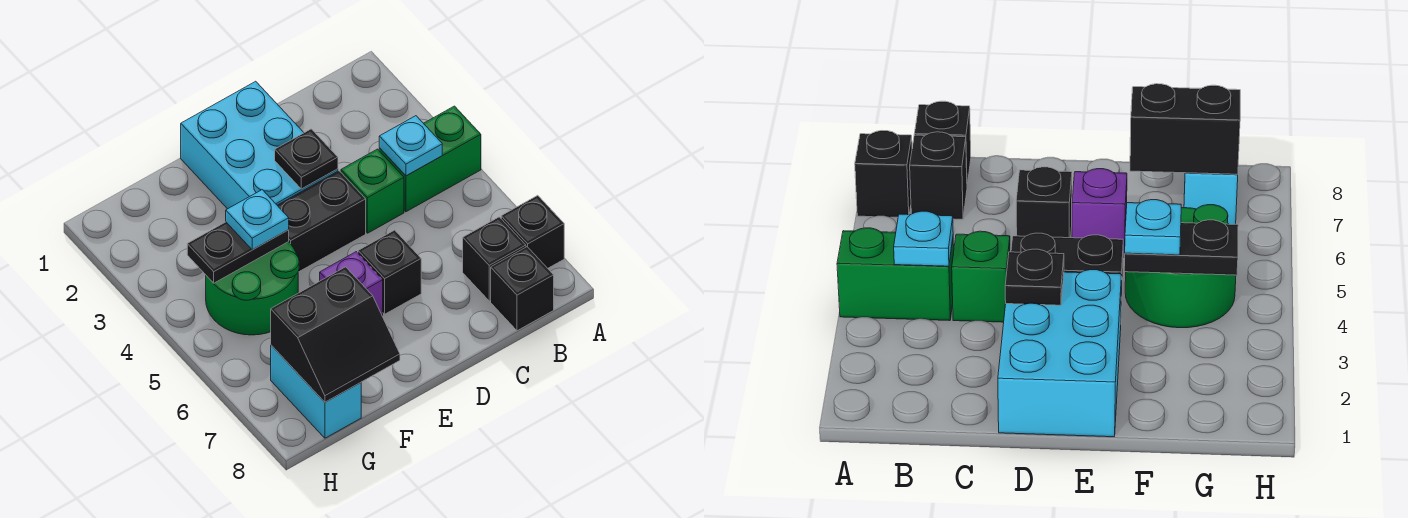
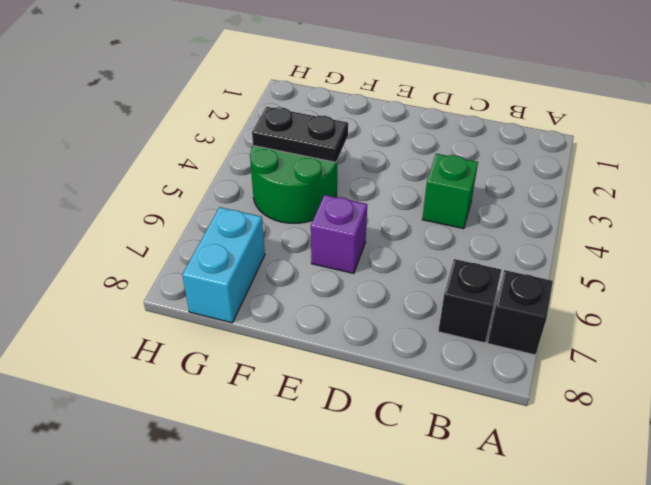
none -> green brick A4:B4 level 1
none -> black brick B8 level 1
none -> cyan brick D1:E3 level 1

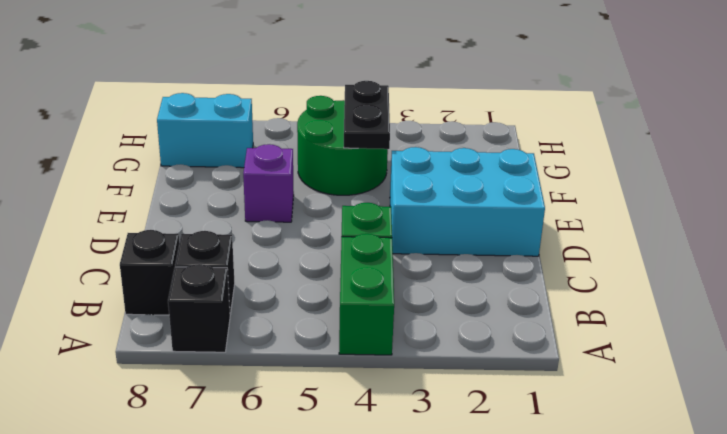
none -> black brick D4:E4 level 1
none -> black brick D6 level 1
none -> cyan plate B4 level 2

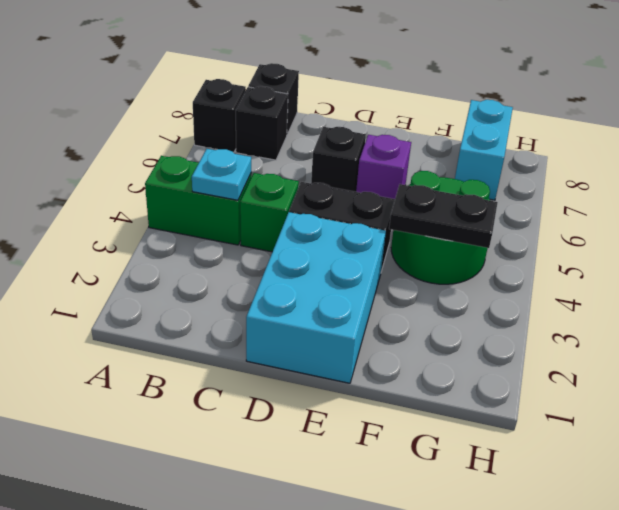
none -> black plate D3 level 2
none -> black slope F7:G8 level 2 top 7
none -> cyan plate F4 level 3

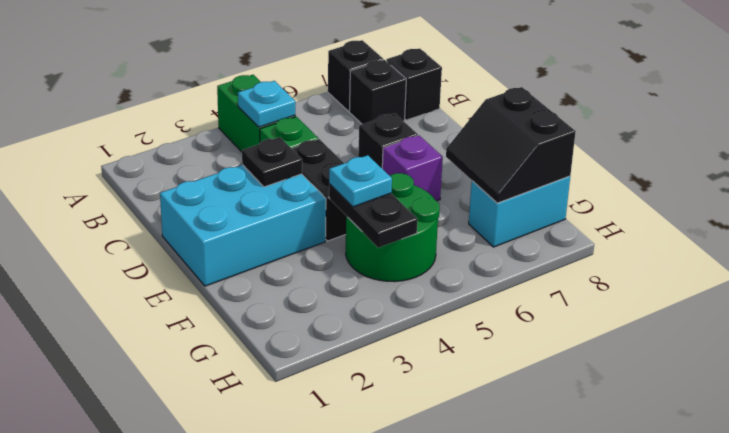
black slope F7:G8 level 2 top 8 -> black slope F7:G8 level 2 top 7

